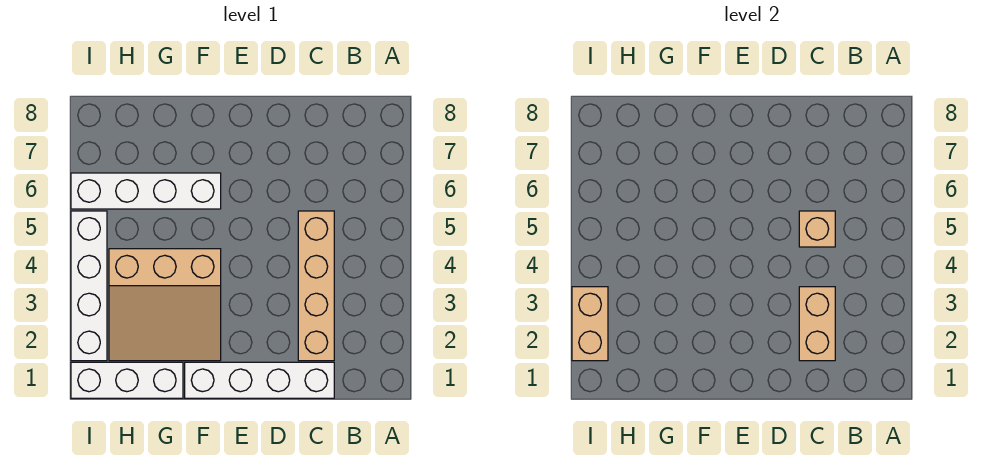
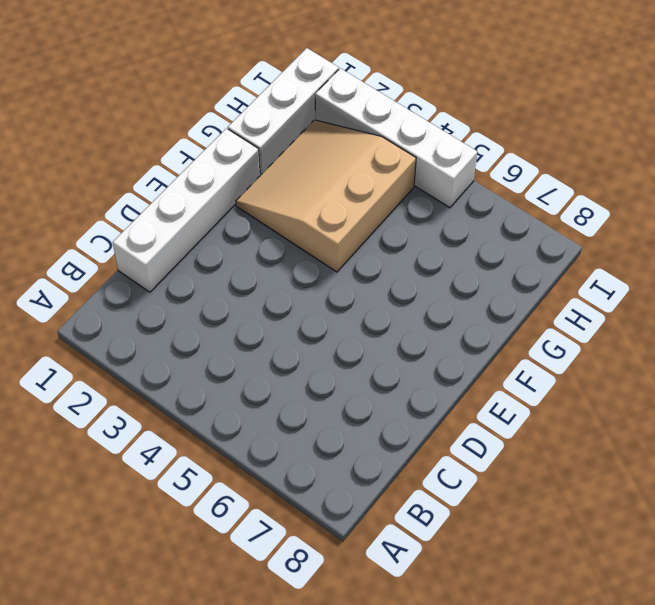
none -> tan brick C2:C5 level 1
none -> white brick F6:I6 level 1

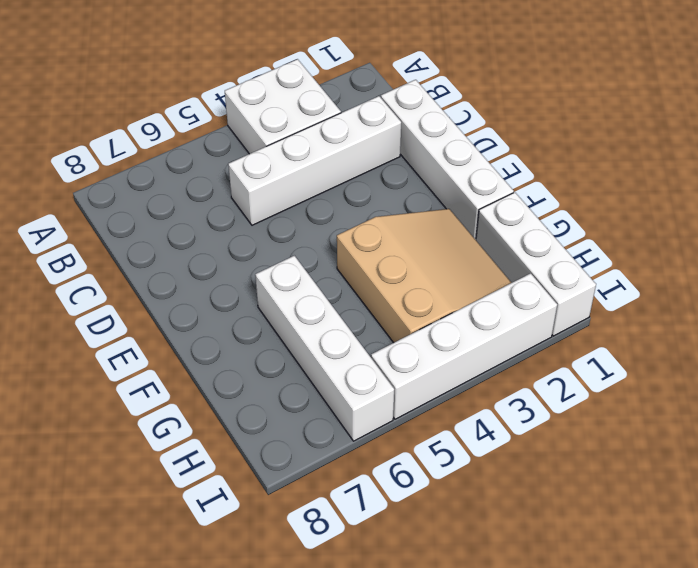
white brick A3:B4 level 1 -> none
white brick C2:C5 level 1 -> tan brick C2:C5 level 1
none -> tan brick C2:C3 level 2
none -> tan brick C5 level 2

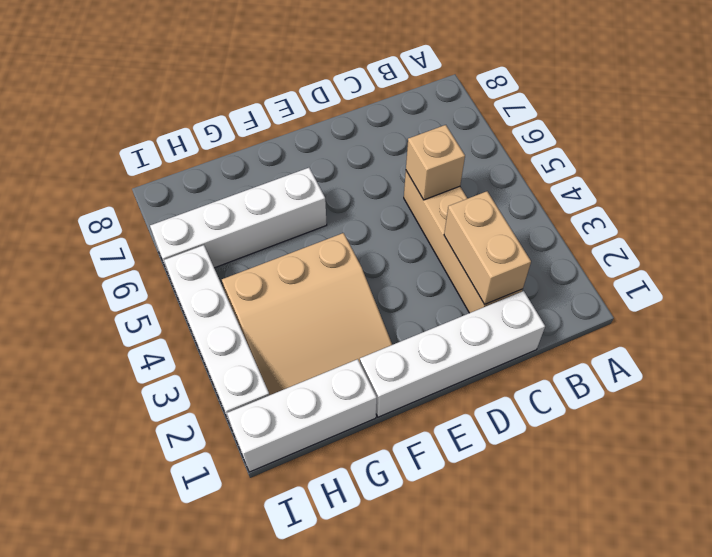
none -> tan brick I2:I3 level 2

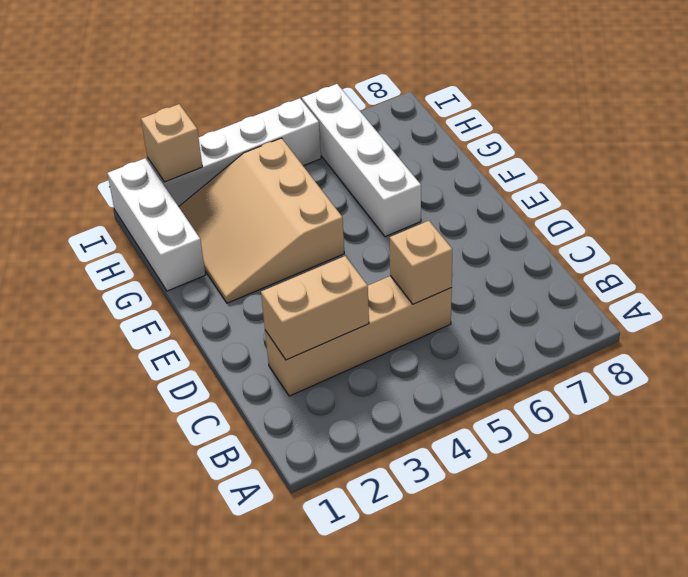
tan brick I2 level 2 -> tan brick I2:I3 level 2
none -> white brick C1:F1 level 1

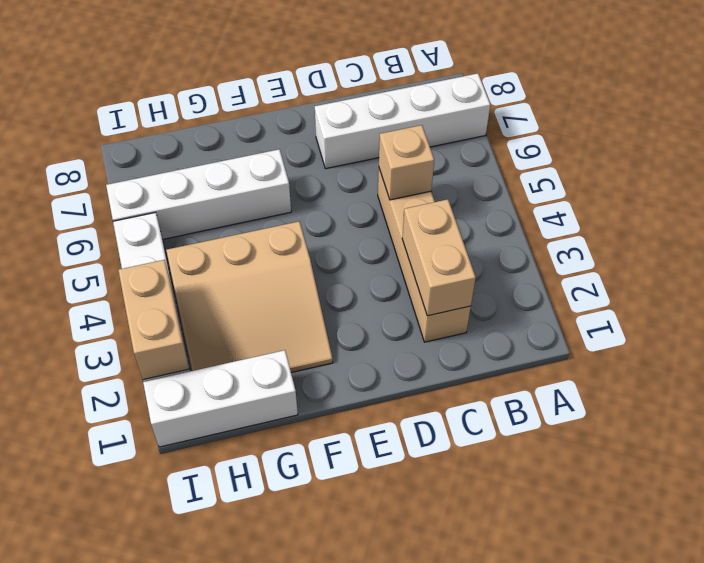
white brick A7:D7 level 1 -> white brick C1:F1 level 1

